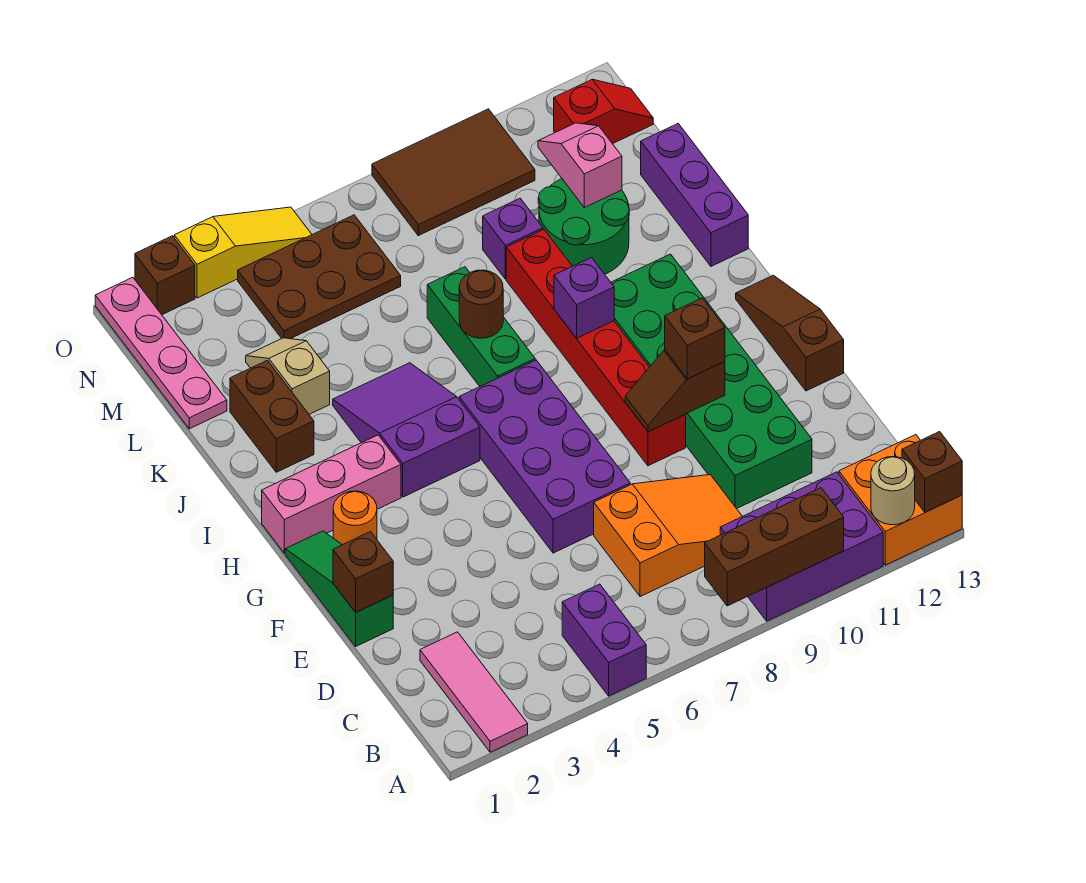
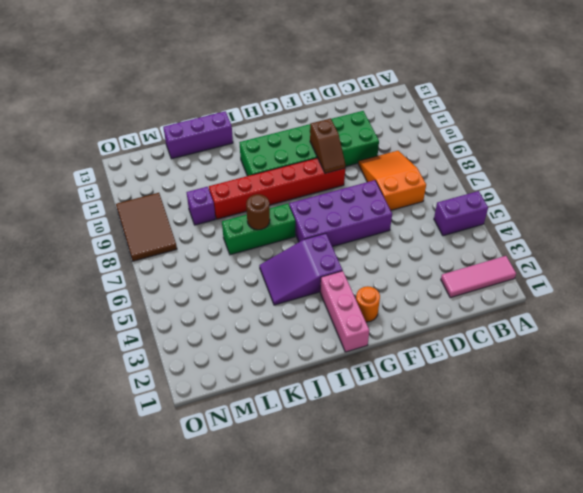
none -> purple brick A9:B11 level 1
none -> orange brick A12:B13 level 1
none -> green slope E1:G1 level 1 top E
none -> brown slope F13:H13 level 1 top F

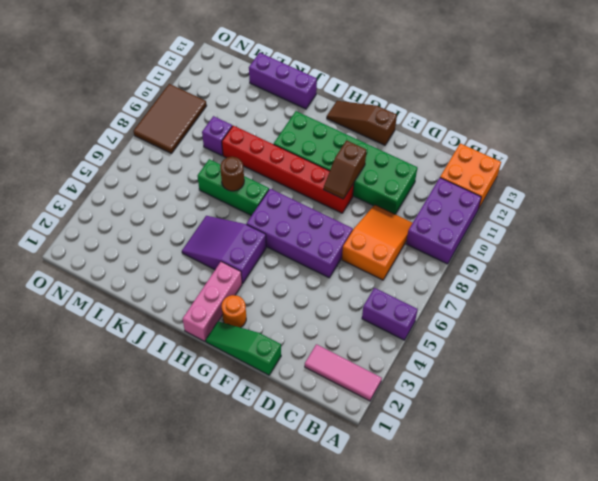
none -> brown brick J2:K2 level 1
none -> tan slope K3:L3 level 1 top K
none -> green round brick K10:L11 level 1
none -> pink plate L1:O1 level 1

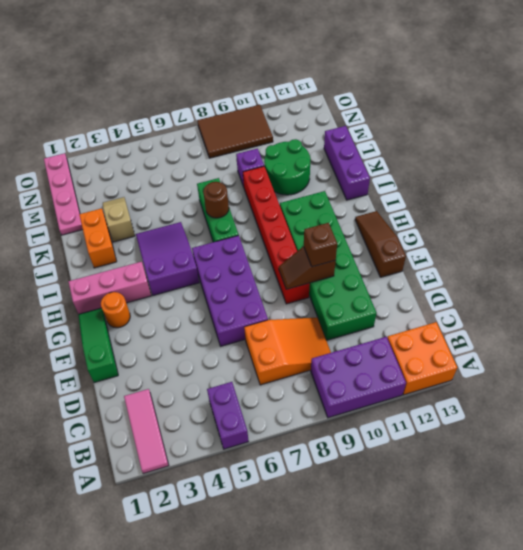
orange brick J2:K2 level 1 -> brown brick J2:K2 level 1
none -> brown plate M4:N6 level 1
none -> red slope N12:N13 level 1 top 12
none -> brown brick O2 level 1
none -> yellow slope O3:O5 level 1 top 3

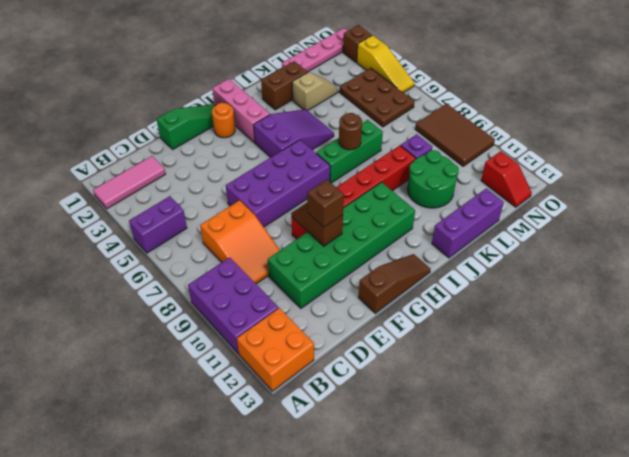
none -> brown brick A8:A10 level 2
none -> tan round brick A12 level 2
none -> brown brick A13 level 2
none -> brown brick E1 level 2

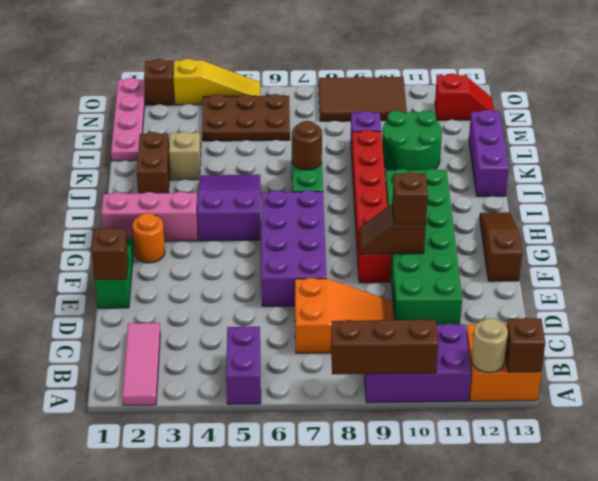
none -> purple brick I9 level 2
none -> pink slope L11:M11 level 2 top L

